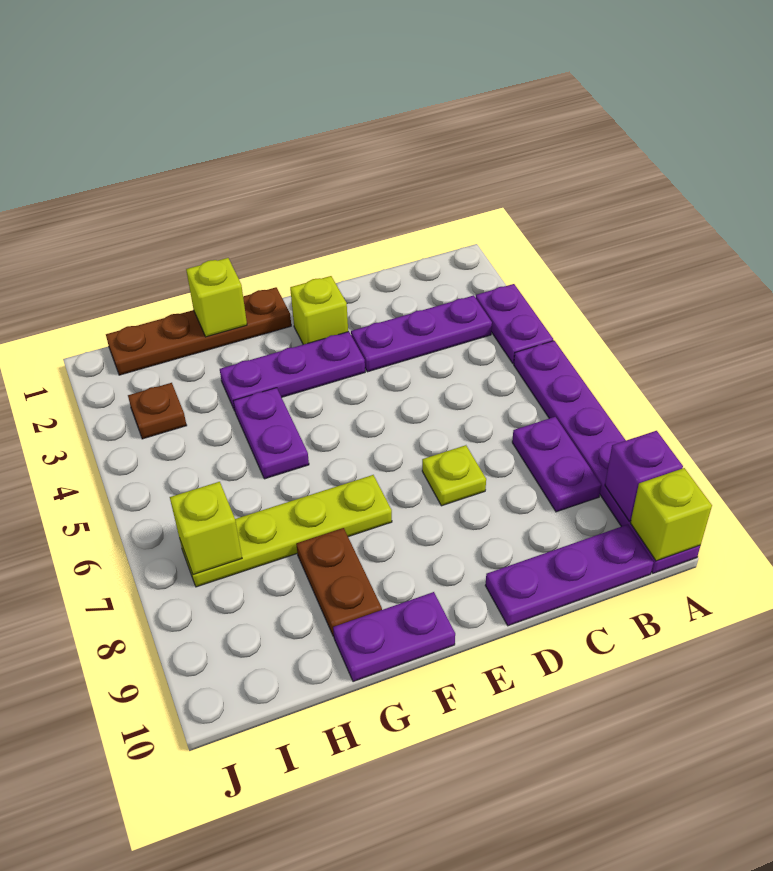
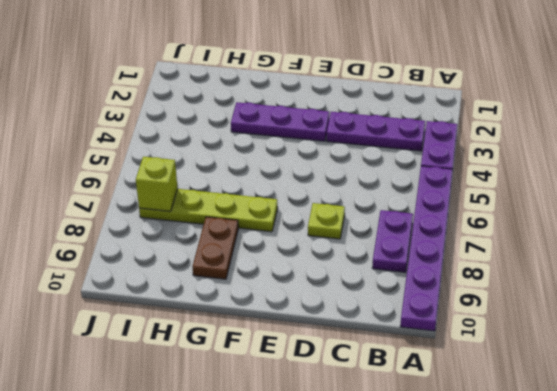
none -> purple plate B10:D10 level 1
none -> lime brick E2 level 1
none -> brown plate F1:I1 level 1

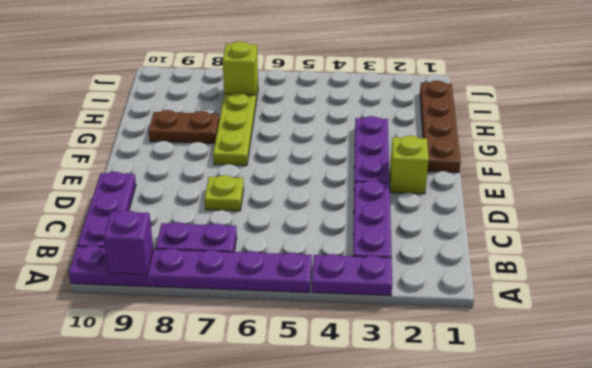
none -> purple plate F10:G10 level 1
none -> purple plate G4:G5 level 1
none -> brown plate I3 level 1

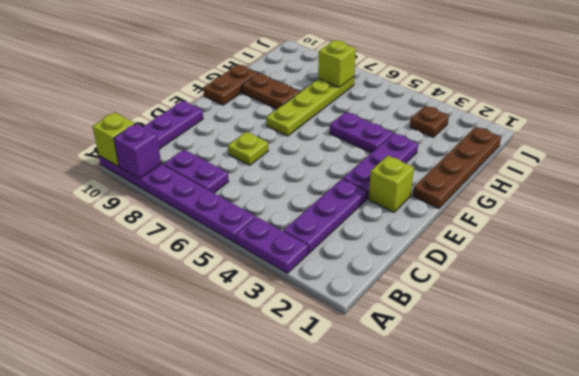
brown plate F10:G10 level 1 -> purple plate F10:G10 level 1
none -> lime brick G1 level 2

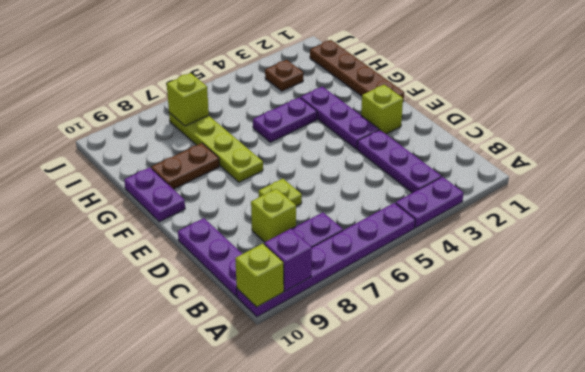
lime brick C8 level 1 -> lime brick G1 level 2

